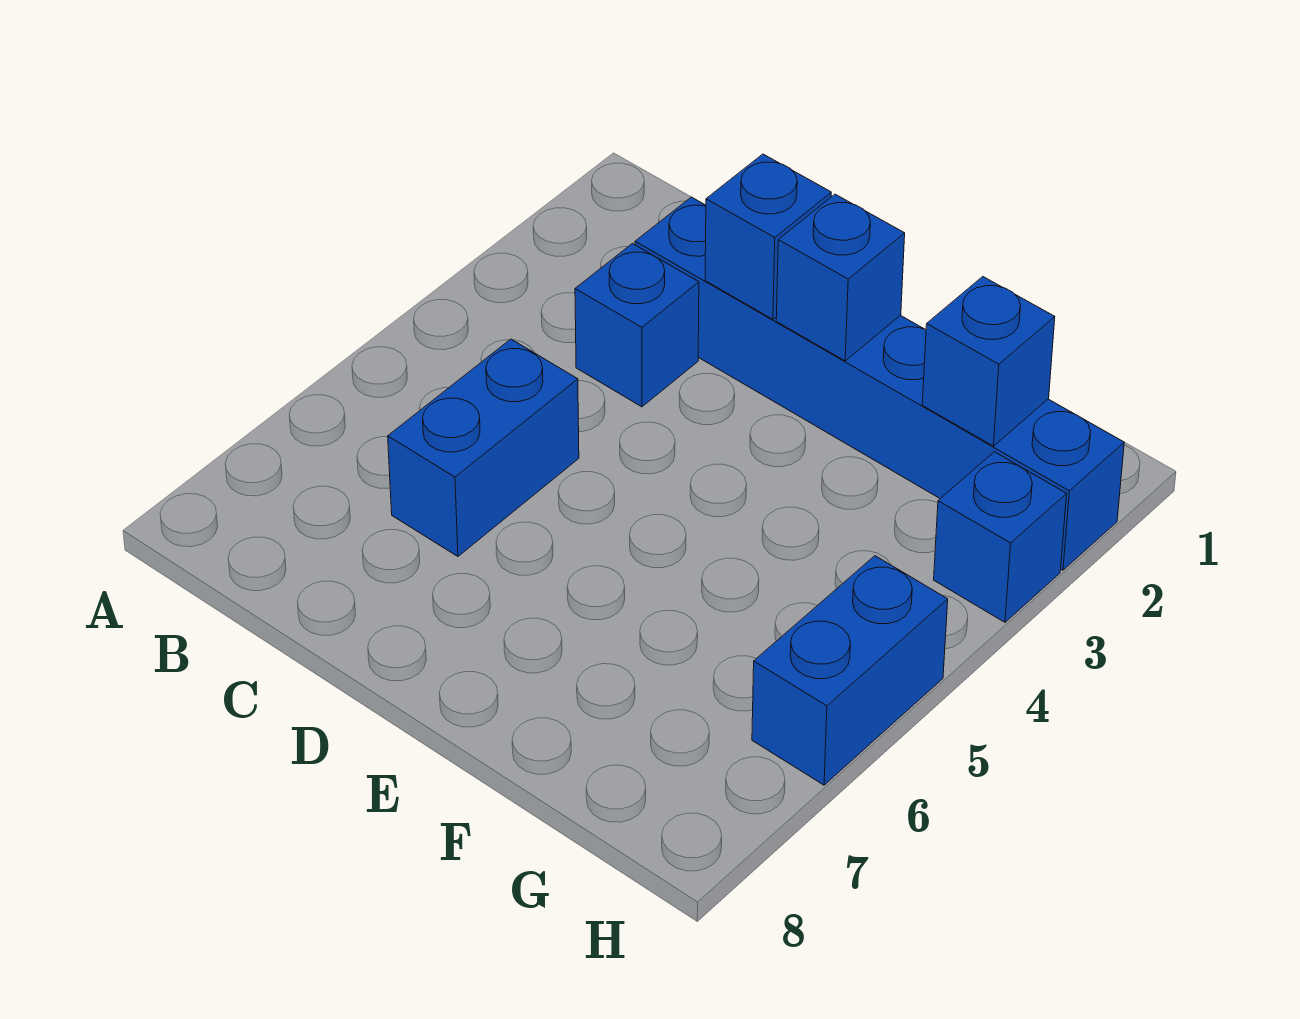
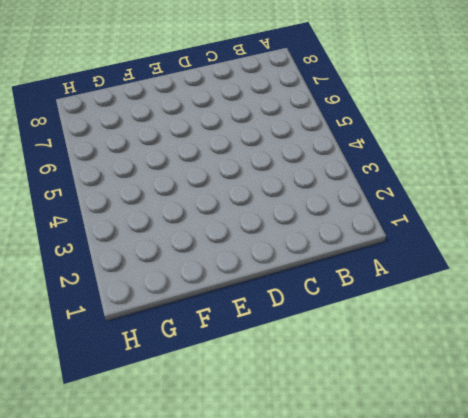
none -> blue brick C2:H2 level 1
none -> blue brick C3 level 1

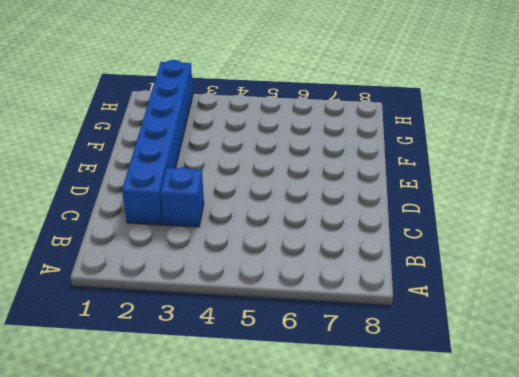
none -> blue brick C5:C6 level 1
none -> blue brick H3 level 1

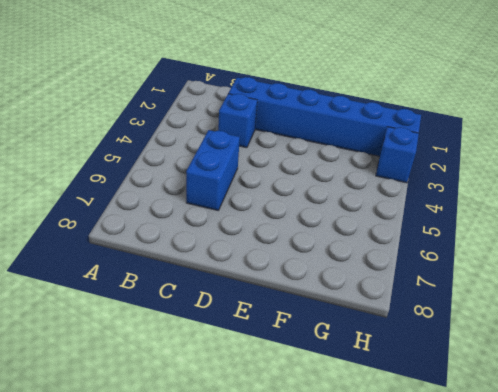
none -> blue brick H5:H6 level 1
none -> blue brick D2 level 2

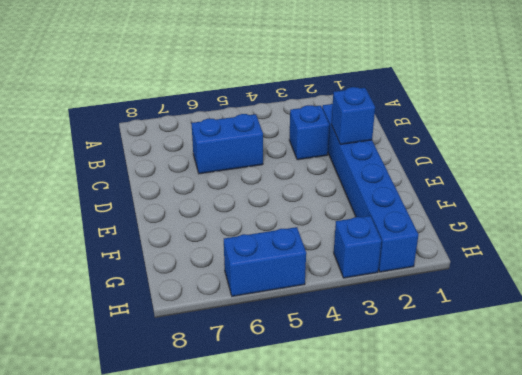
none -> blue brick E2 level 2
none -> blue brick G2 level 2

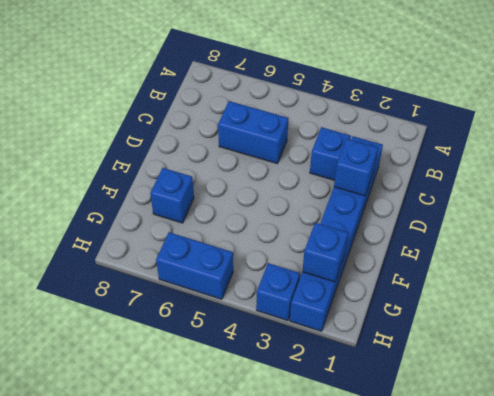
blue brick F7 level 1 -> blue brick E2 level 2

